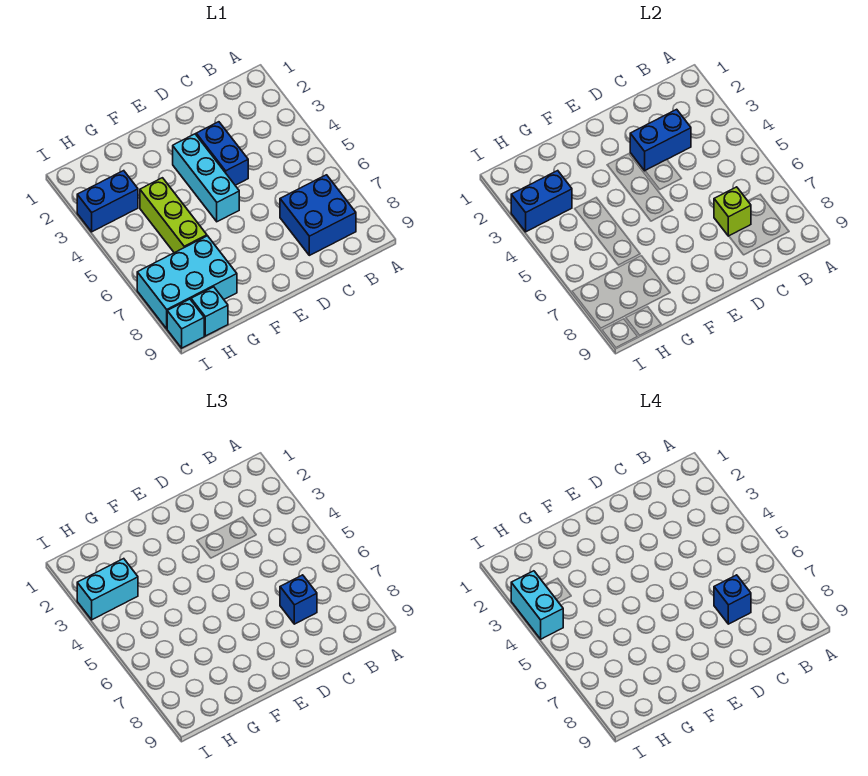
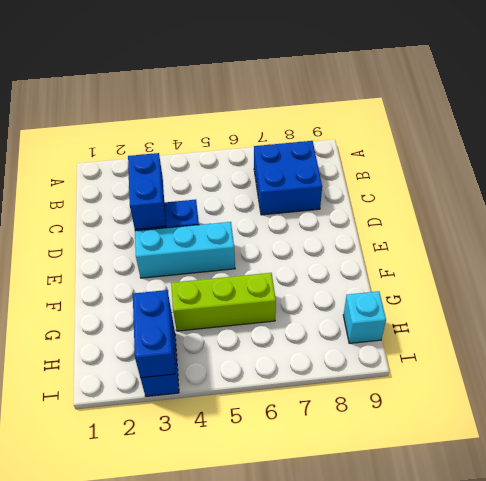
none -> cyan brick G7:I8 level 1
none -> cyan brick I9 level 1
none -> lime brick C7 level 2

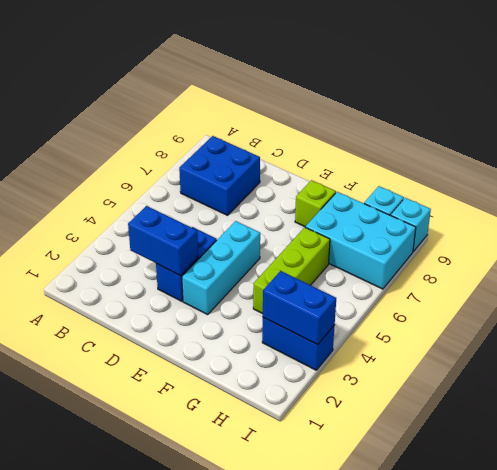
lime brick F8 level 1 -> lime brick C7 level 2
none -> blue brick C7 level 3
none -> cyan brick H3:I3 level 3
none -> blue brick C7 level 4

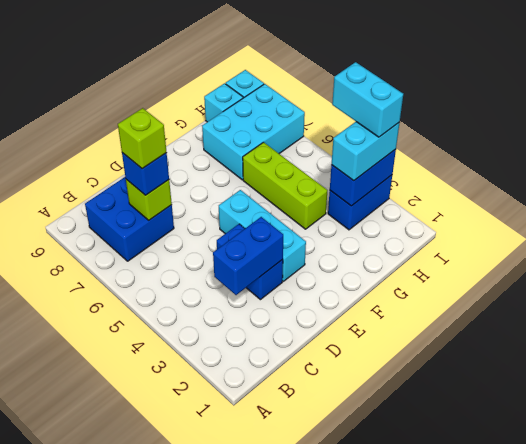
lime brick C7 level 4 -> blue brick C7 level 4

